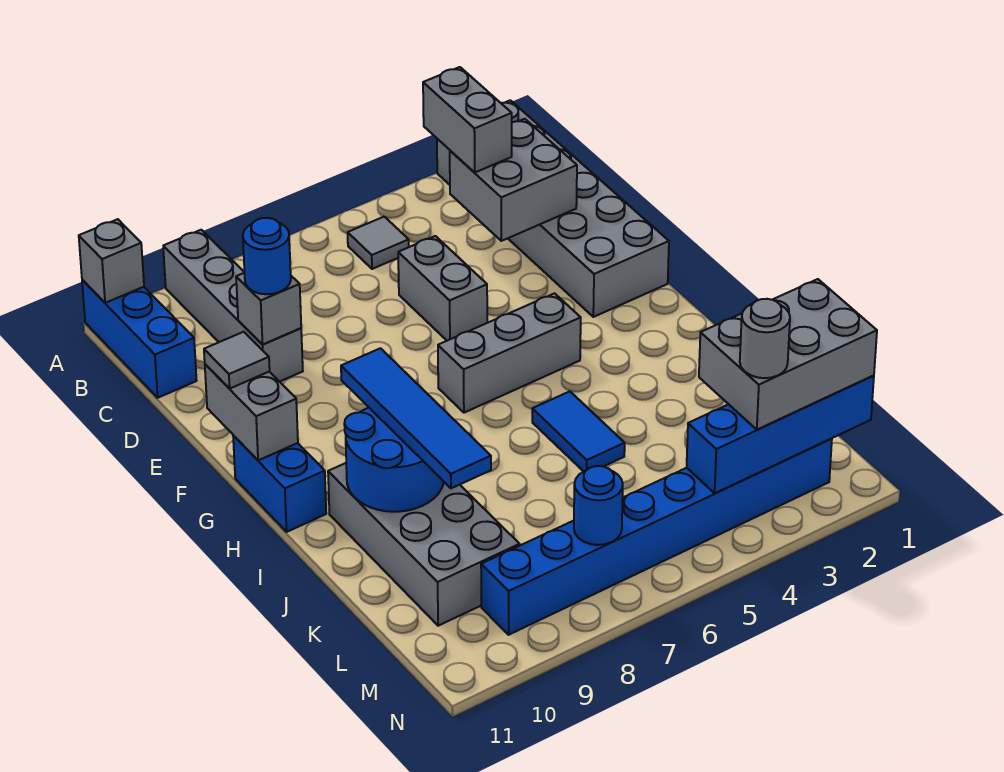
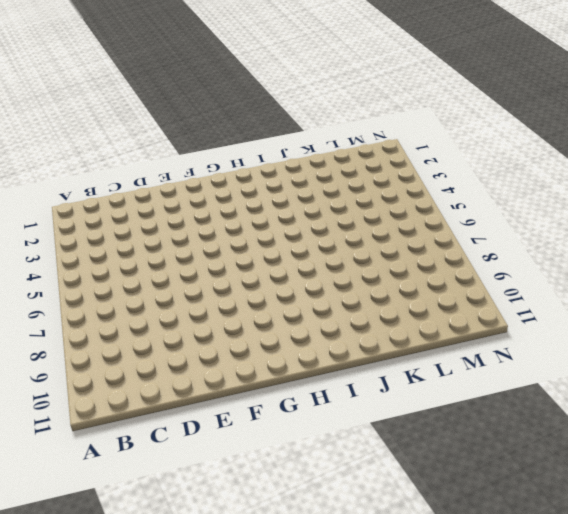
none -> grey brick A1:F2 level 1
none -> grey brick A9:D9 level 1
none -> blue brick A11:C11 level 1

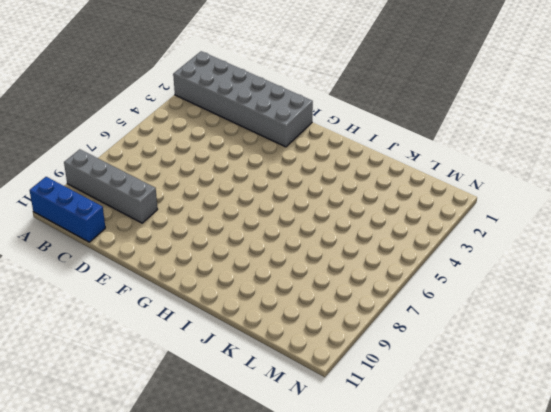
none -> grey tile B5 level 1
none -> grey brick D5:E5 level 1
none -> grey brick G4:G6 level 1

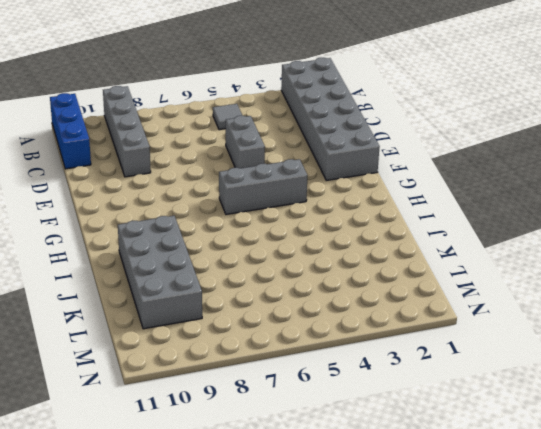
none -> blue brick G11:H11 level 1
none -> blue tile I5:J5 level 1
none -> blue brick M2:M9 level 1

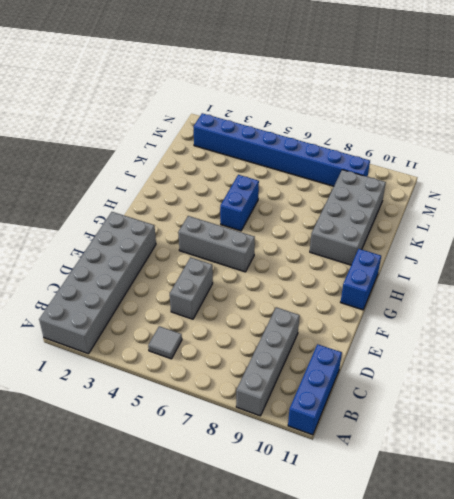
blue brick I5:J5 level 1 -> blue tile I5:J5 level 1
none -> grey brick A11 level 2
none -> grey brick C2:D3 level 2
none -> grey brick D9 level 2

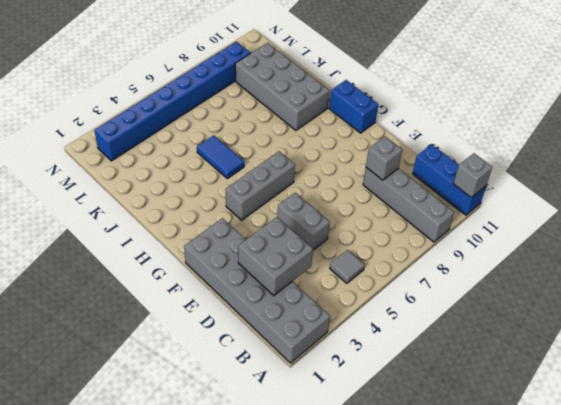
none -> grey brick F11:G11 level 2
none -> blue round brick I9:J10 level 2
none -> blue brick M1:M4 level 2

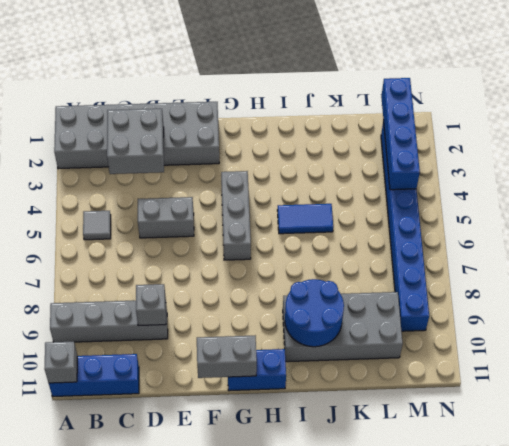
none -> blue round brick M7 level 2
none -> grey brick B3:C3 level 3
none -> blue round brick D9 level 3

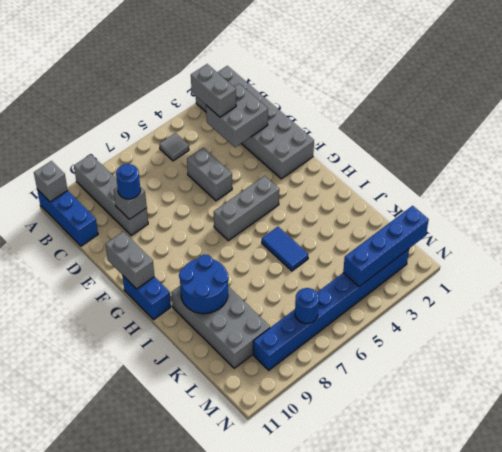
none -> grey tile F11 level 3
none -> blue tile H9:K9 level 3
none -> grey brick L1:M3 level 3

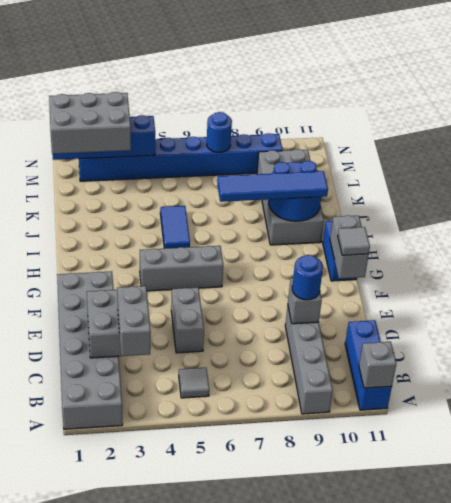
blue tile I7:I10 level 3 -> blue tile H9:K9 level 3
none -> grey round brick M3 level 4

